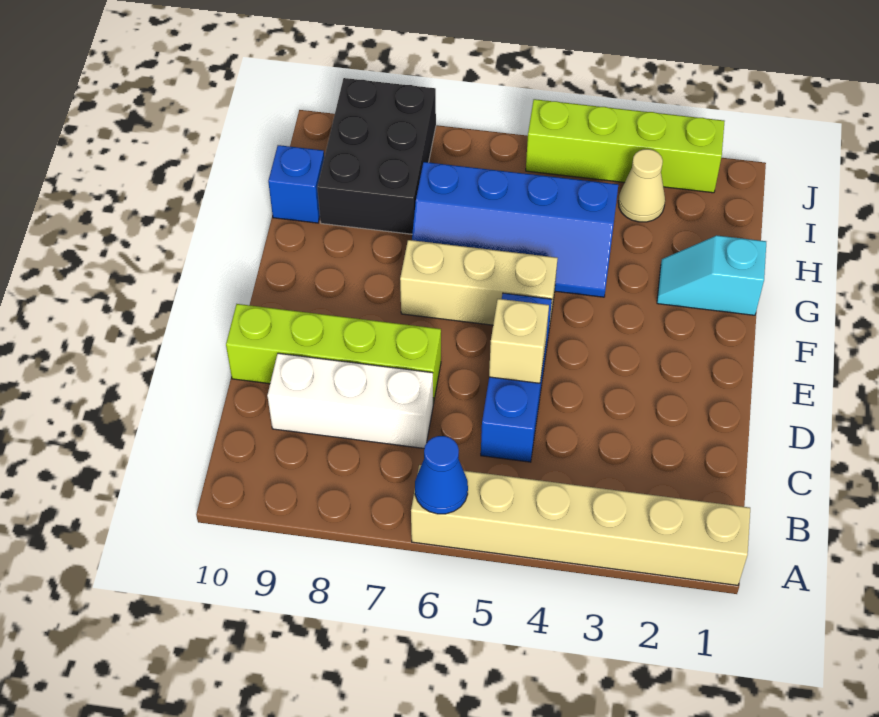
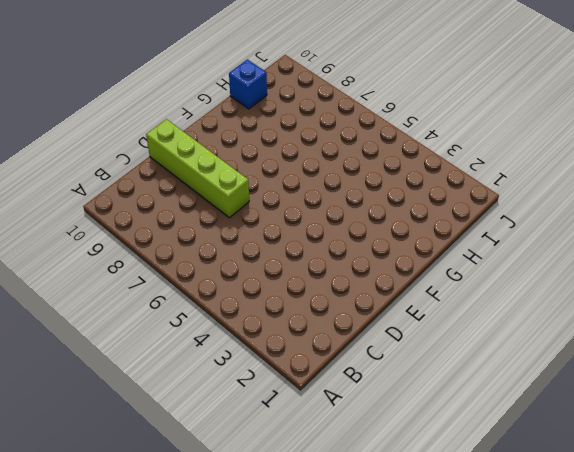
none -> tan brick A1:A6 level 1
none -> blue brick C5:E5 level 1
none -> white brick C7:C9 level 1

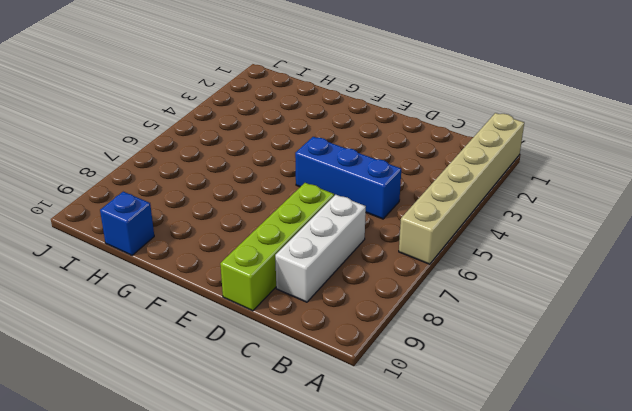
none -> tan brick F5:F7 level 1
none -> cyan slope G1:G2 level 1 top 1
none -> blue slope G4:H7 level 1 top H

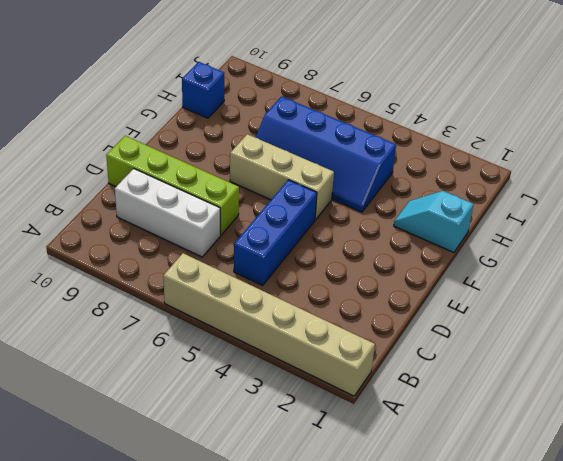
none -> black brick H8:J9 level 1
none -> tan cone I3 level 1
none -> lime brick J2:J5 level 1

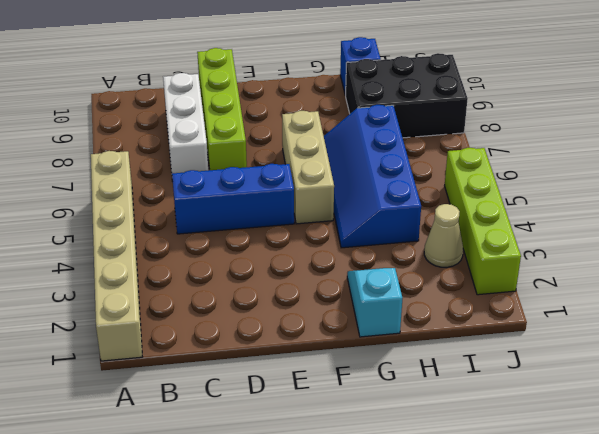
none -> blue cone A6 level 2
none -> tan brick D5 level 2

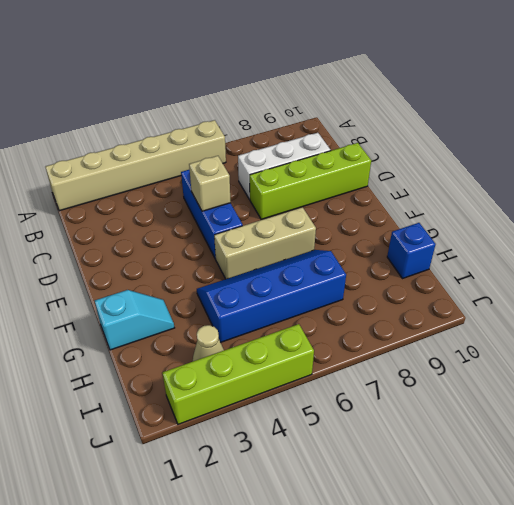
none -> black brick H8:J9 level 1
none -> blue cone A6 level 2

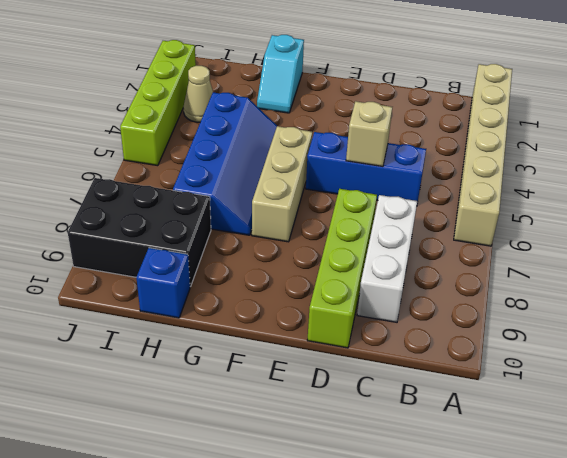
none -> blue cone A6 level 2

